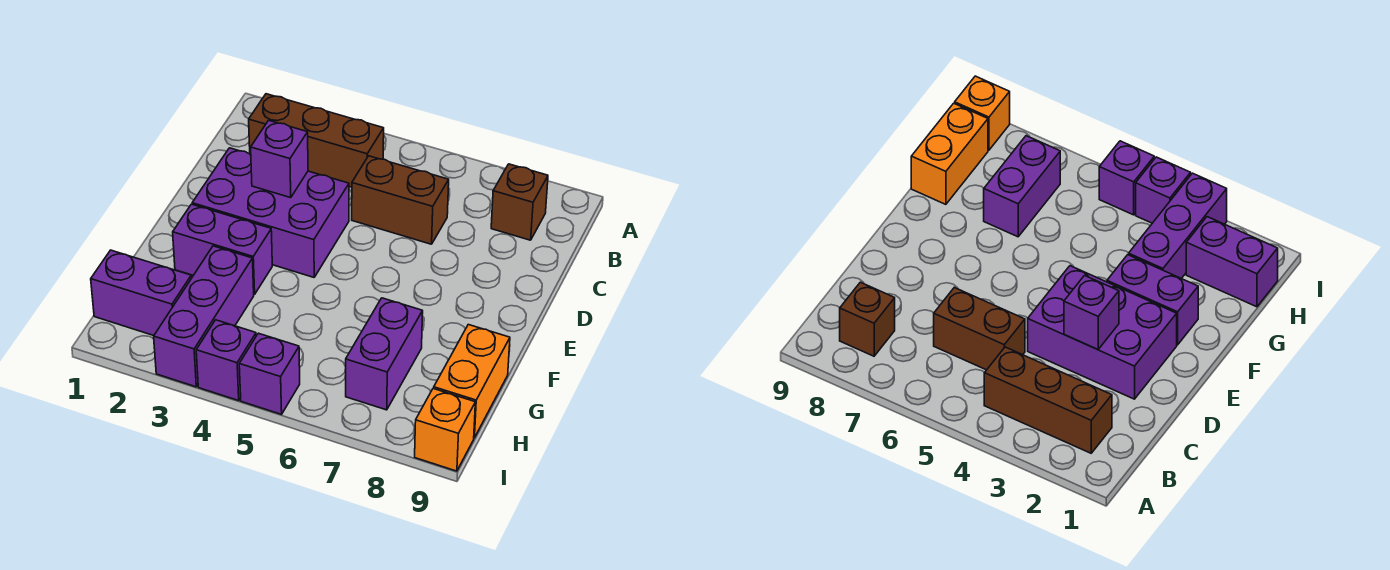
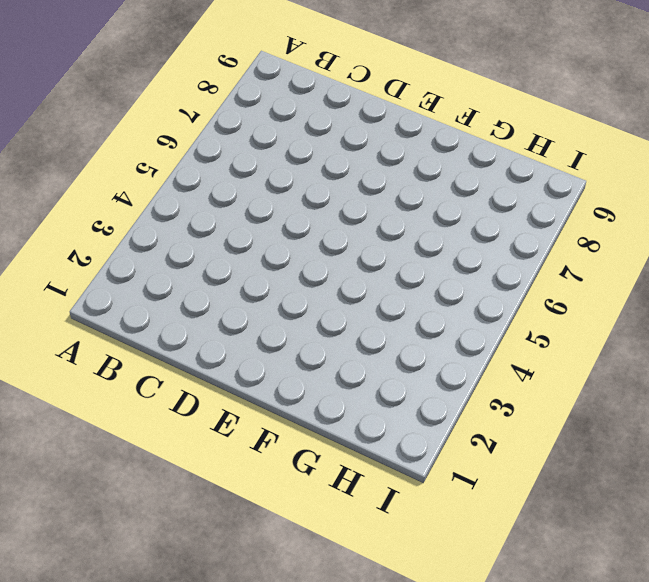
none -> brown brick B2:B4 level 1
none -> brown brick B8 level 1
none -> brown brick C5:C6 level 1

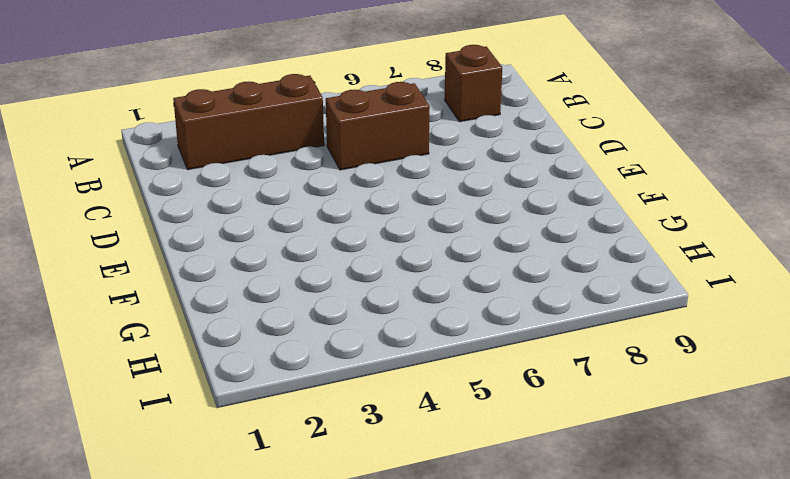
none -> purple brick D2:E4 level 1
none -> purple brick F2:F3 level 1
none -> purple brick G3:I3 level 1

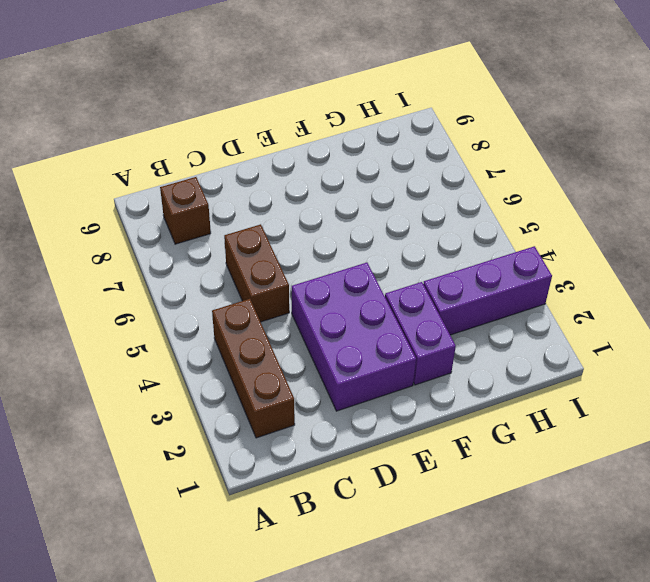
none -> purple brick G7:H7 level 1
none -> orange brick G9:H9 level 1
none -> purple brick H1:H2 level 1

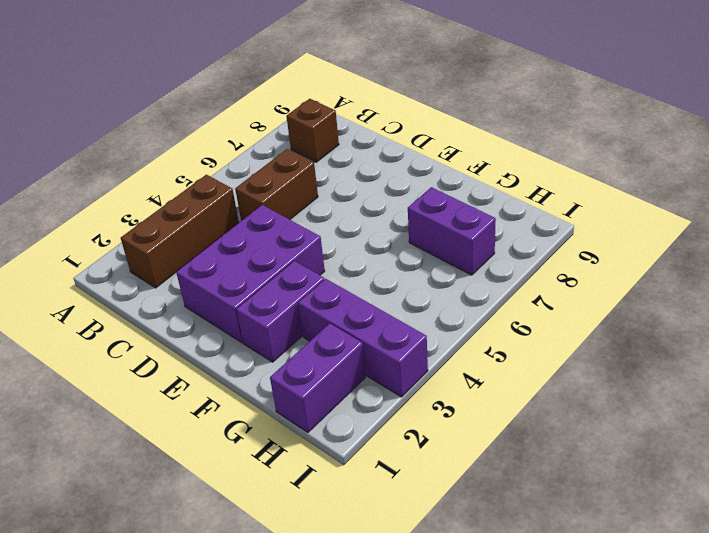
none -> orange brick G9:H9 level 1
none -> purple brick I4 level 1
none -> purple brick I5 level 1

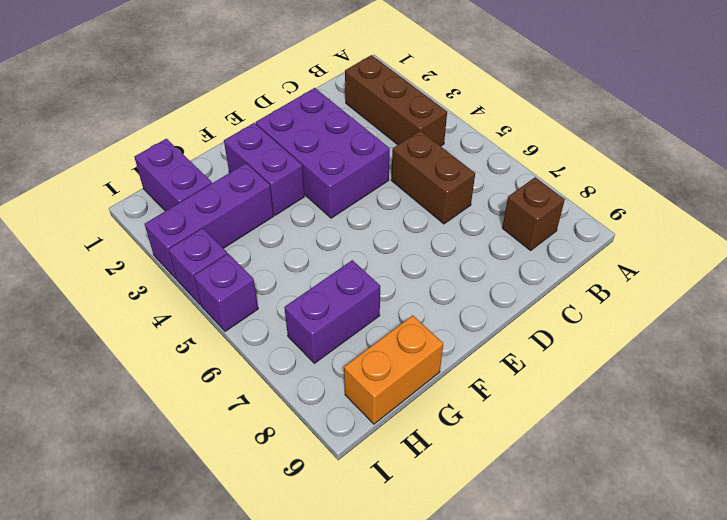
none -> orange brick I9 level 1
none -> purple brick D3 level 2

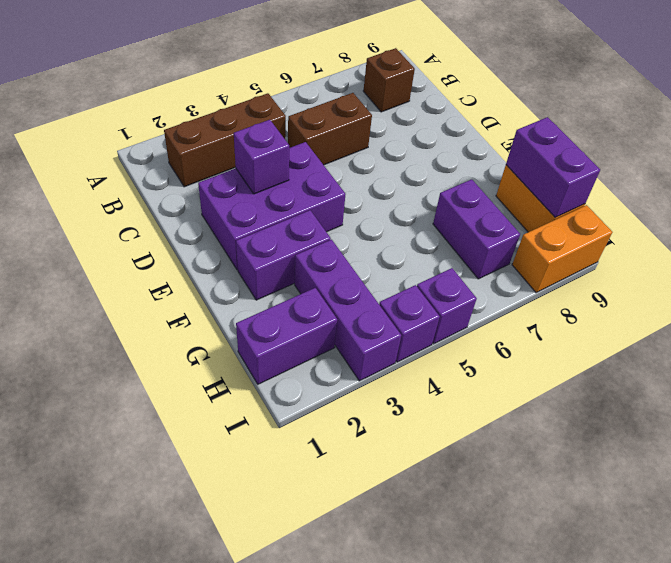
purple brick G9:H9 level 2 -> none
orange brick I8:I9 level 1 -> orange brick I9 level 1

